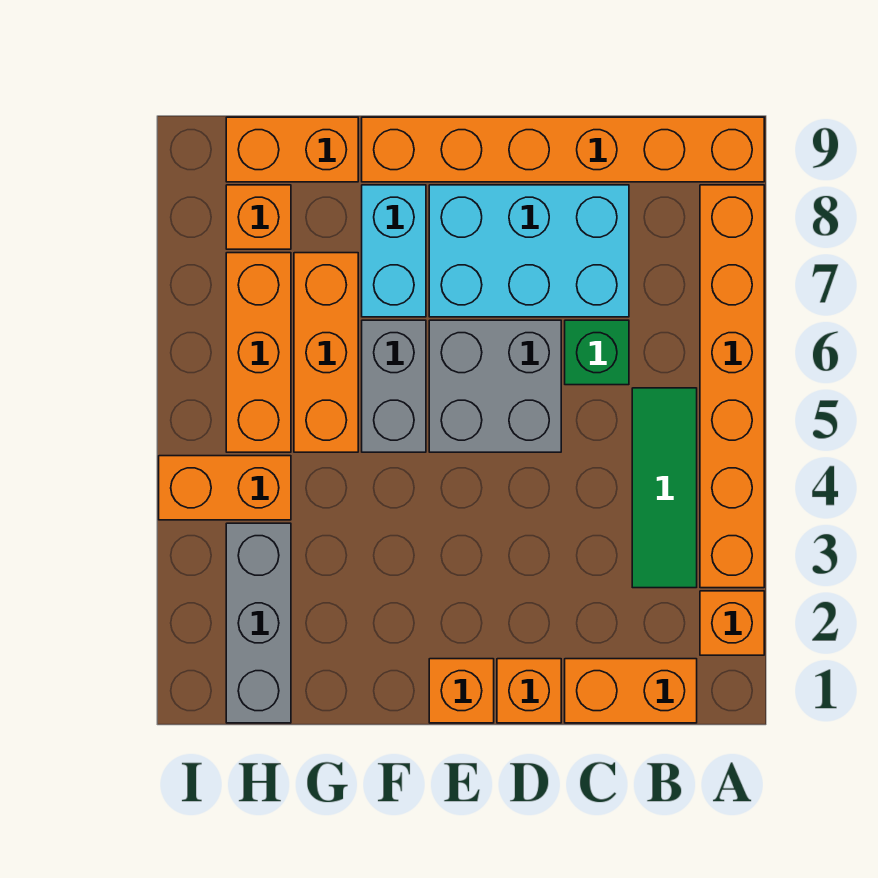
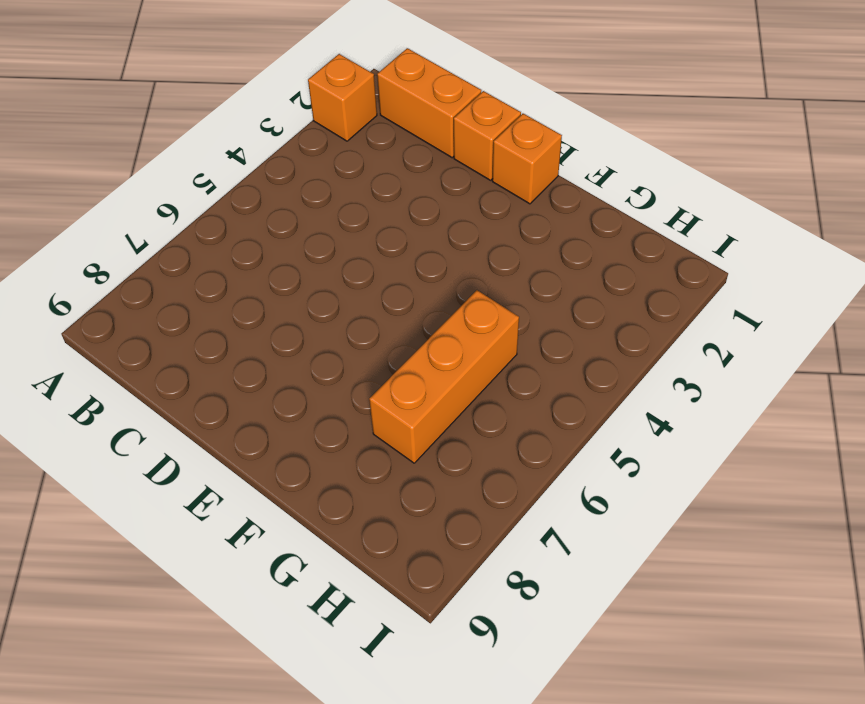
none -> orange brick A3:A8 level 1
none -> orange brick A9:F9 level 1
none -> green tile B3:B5 level 1

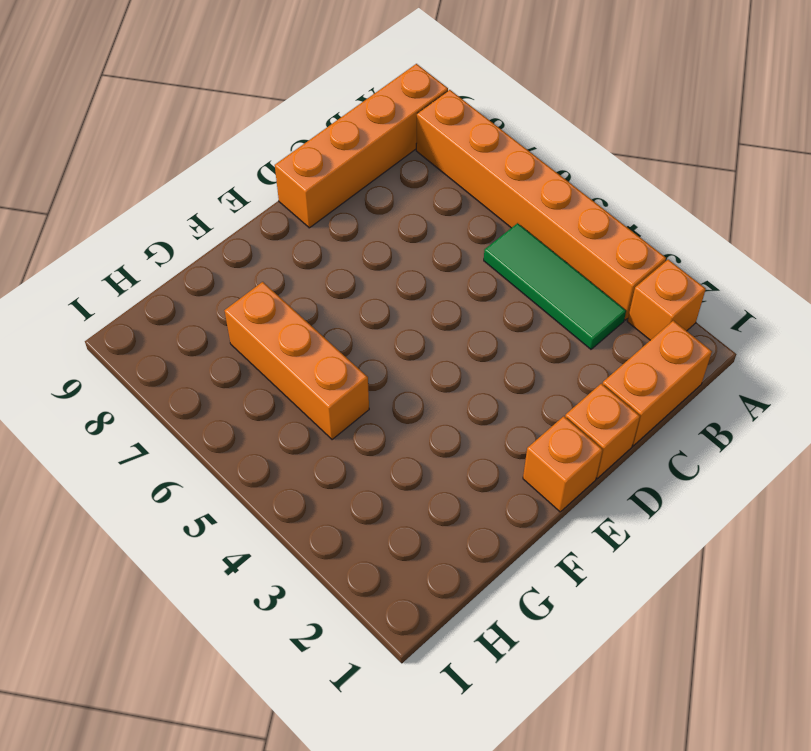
orange brick A9:D9 level 1 -> orange brick A9:F9 level 1
none -> green brick C6 level 1
none -> cyan brick C7:E8 level 1
none -> grey brick D5:E6 level 1

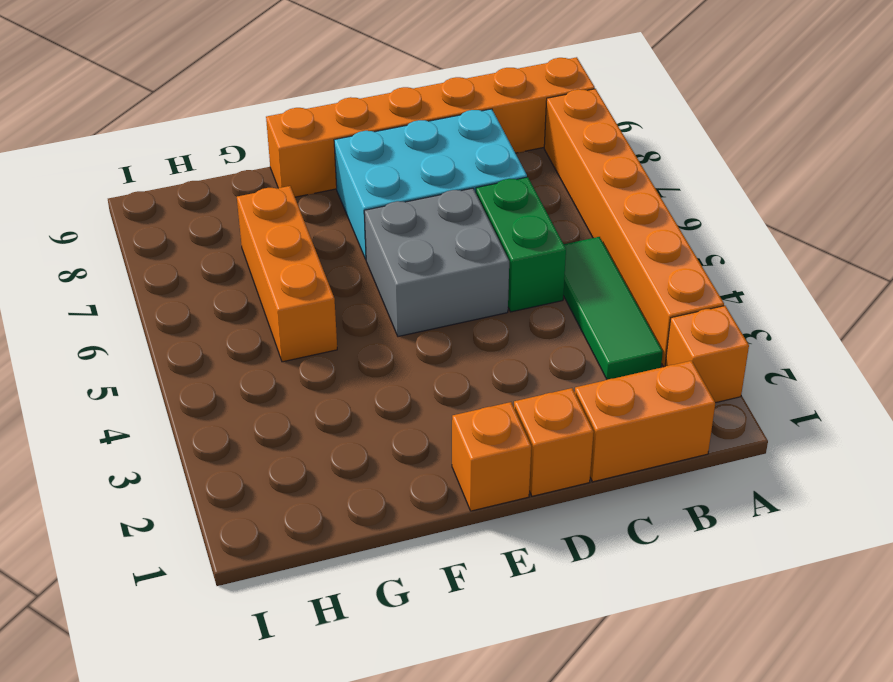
green brick C5:C6 level 1 -> green brick C6 level 1
none -> grey brick F5:F6 level 1
none -> cyan brick F7:F8 level 1
none -> orange brick G9:H9 level 1

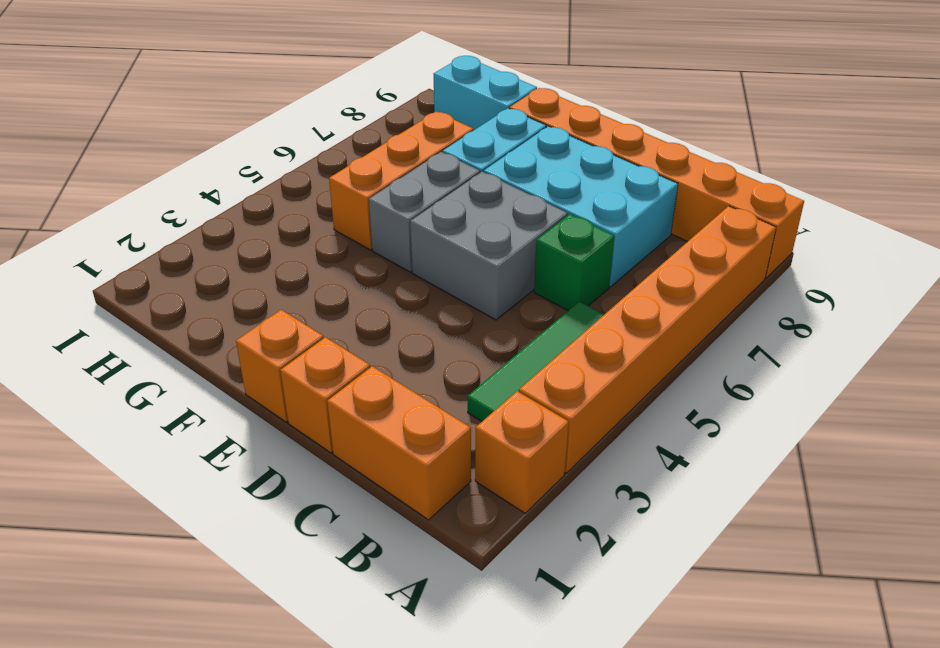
cyan brick G9:H9 level 1 -> orange brick G9:H9 level 1
none -> grey brick H1:H3 level 1
none -> orange brick H4:I4 level 1
none -> orange brick H5:H7 level 1

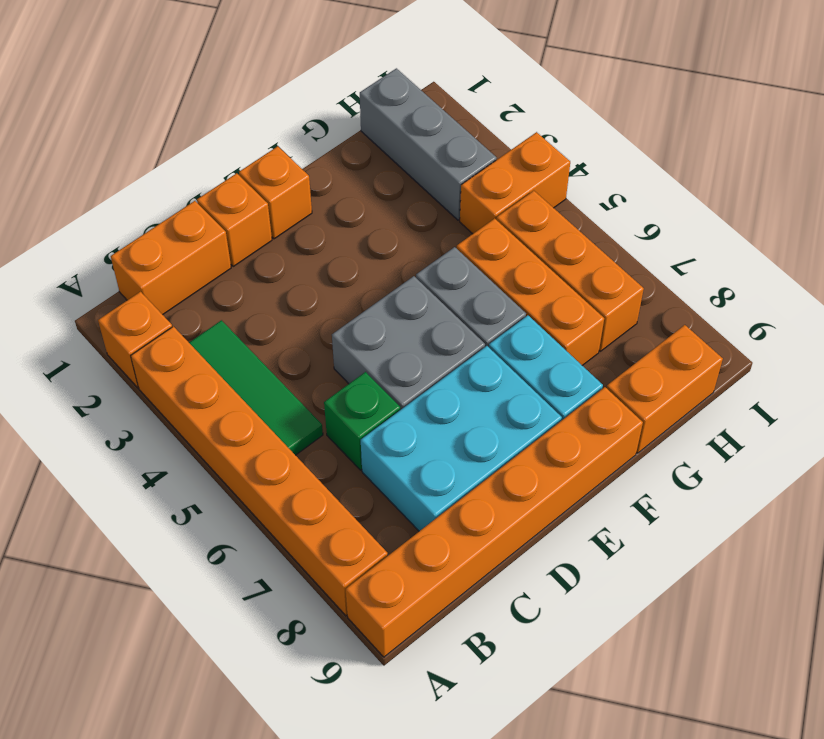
none -> orange brick H8 level 1

